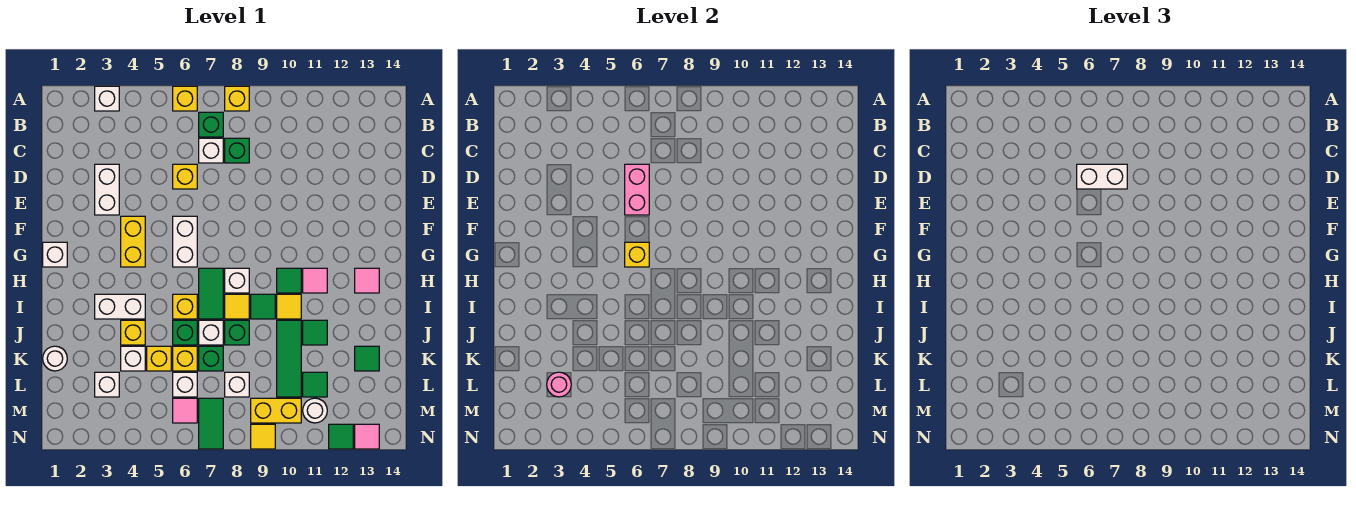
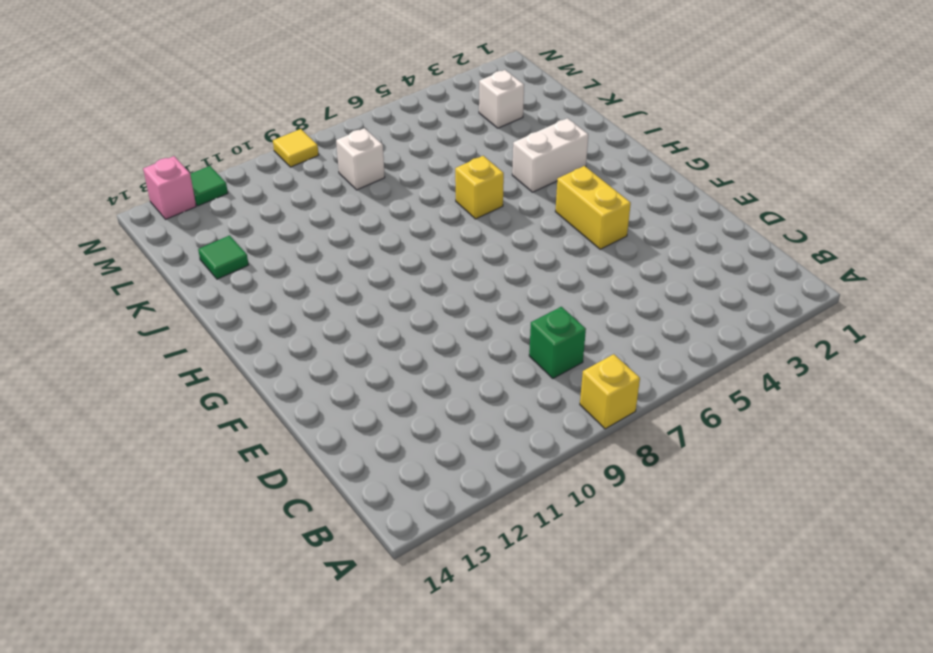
pink brick N13 level 1 -> pink tile N13 level 1
none -> white brick A3 level 1
none -> yellow brick A6 level 1
none -> green brick B7 level 1
none -> white brick C7 level 1

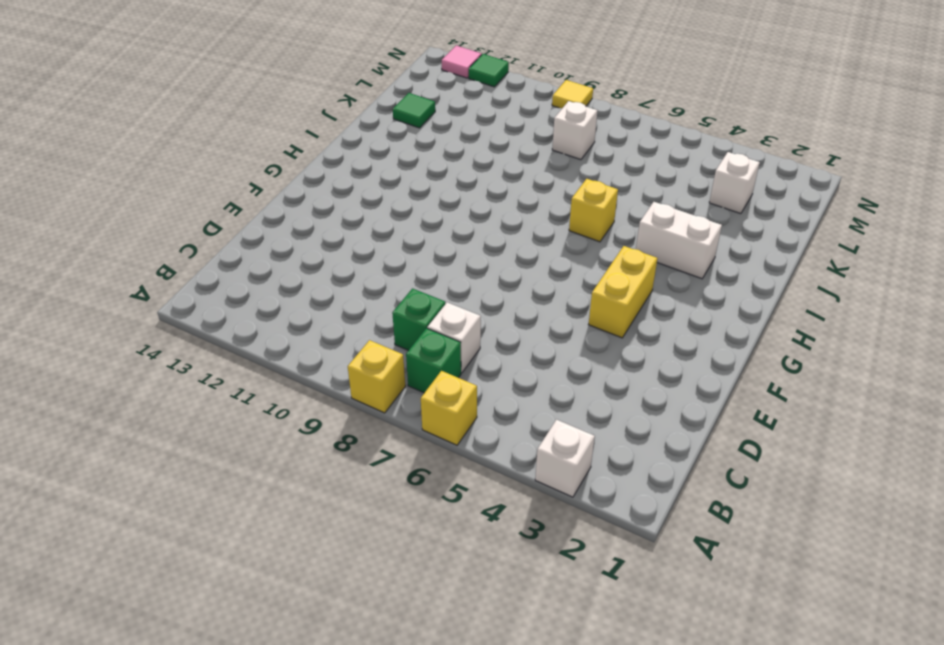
none -> white brick D3:E3 level 1
none -> yellow brick D6 level 1
none -> white brick F6:G6 level 1
none -> white brick G1 level 1

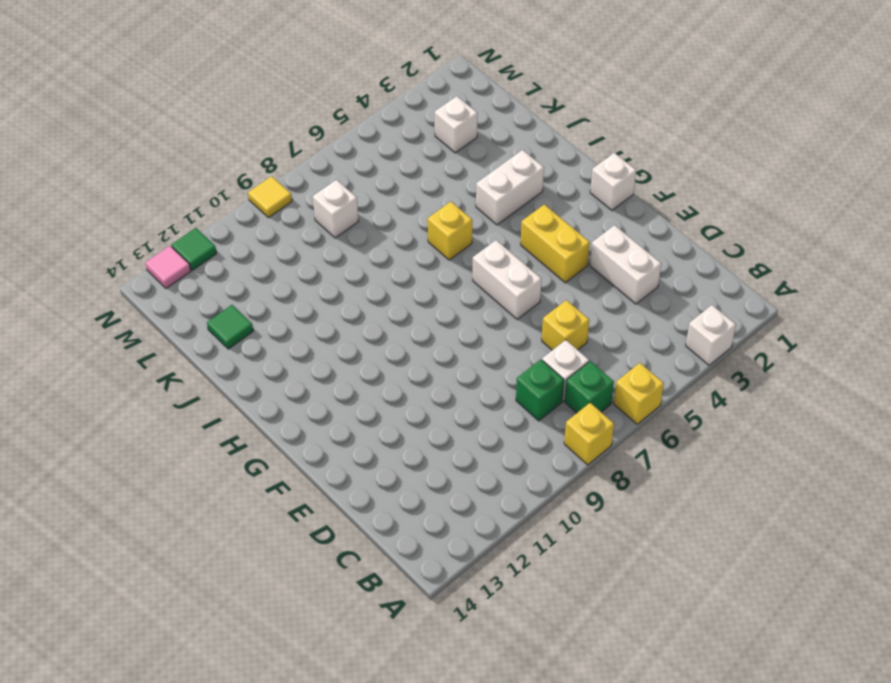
none -> green tile H7:I7 level 1
none -> white brick H8 level 1
none -> green tile H10 level 1
none -> pink tile H11 level 1

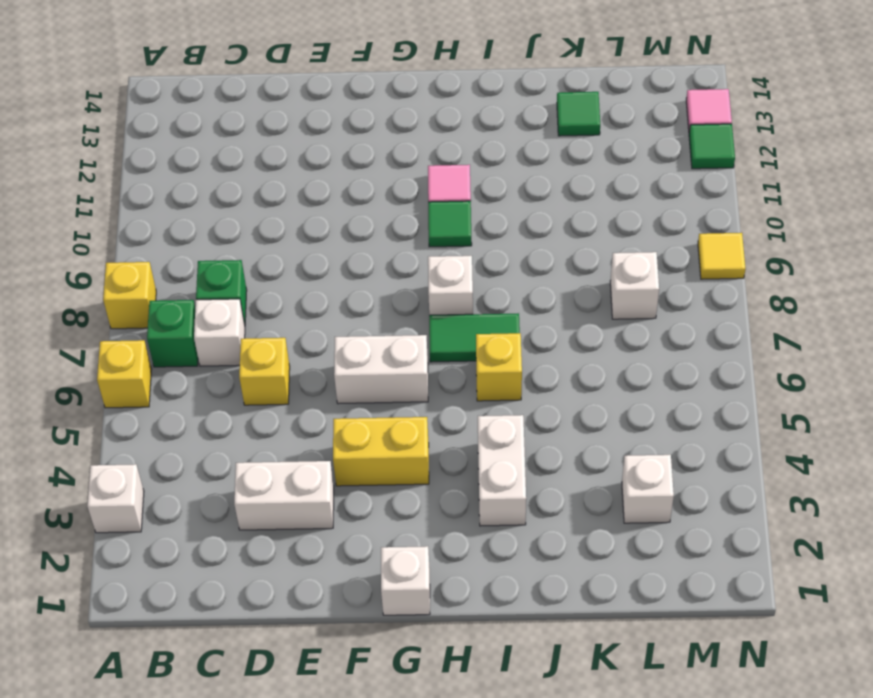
none -> pink tile H13 level 1
none -> yellow tile I8 level 1
none -> green tile I9 level 1
none -> yellow tile I10 level 1

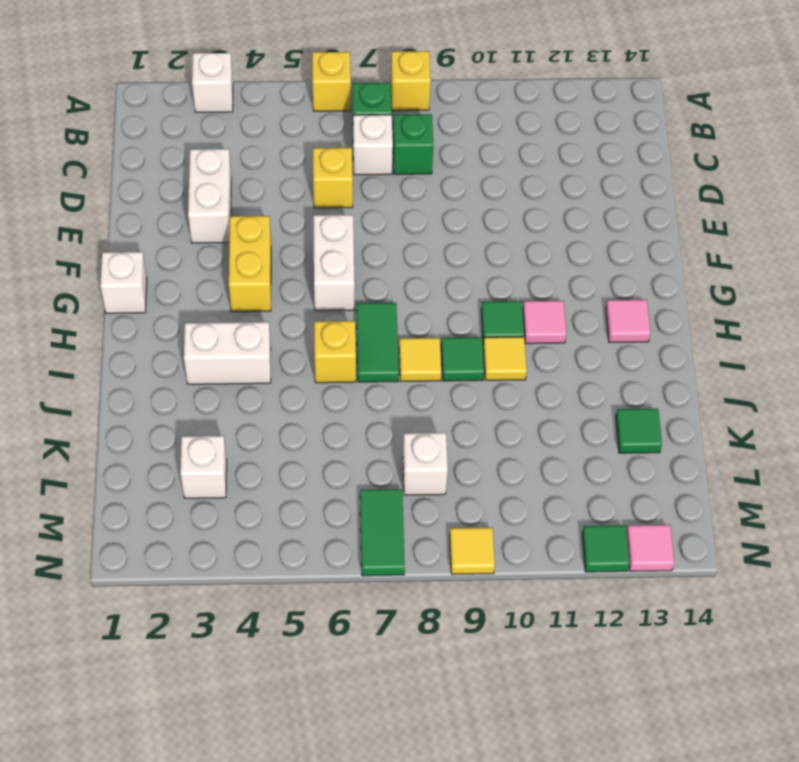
none -> white brick H8 level 1
none -> yellow brick J4 level 1
none -> green brick J6 level 1
none -> white brick J7 level 1

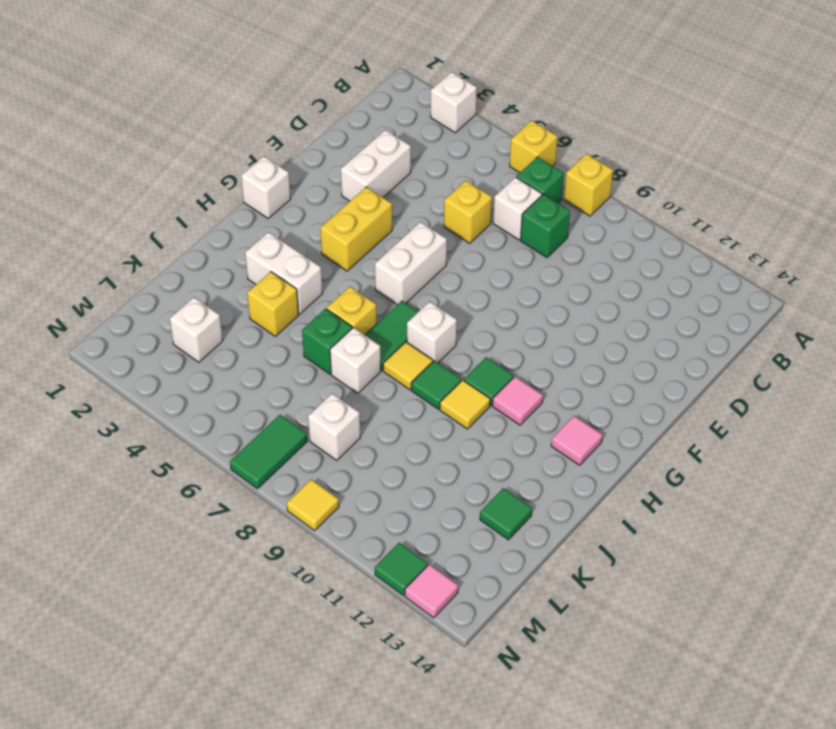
none -> green brick J8 level 1
none -> green tile J10:L10 level 1
none -> green tile J11 level 1
none -> white round brick K1 level 1

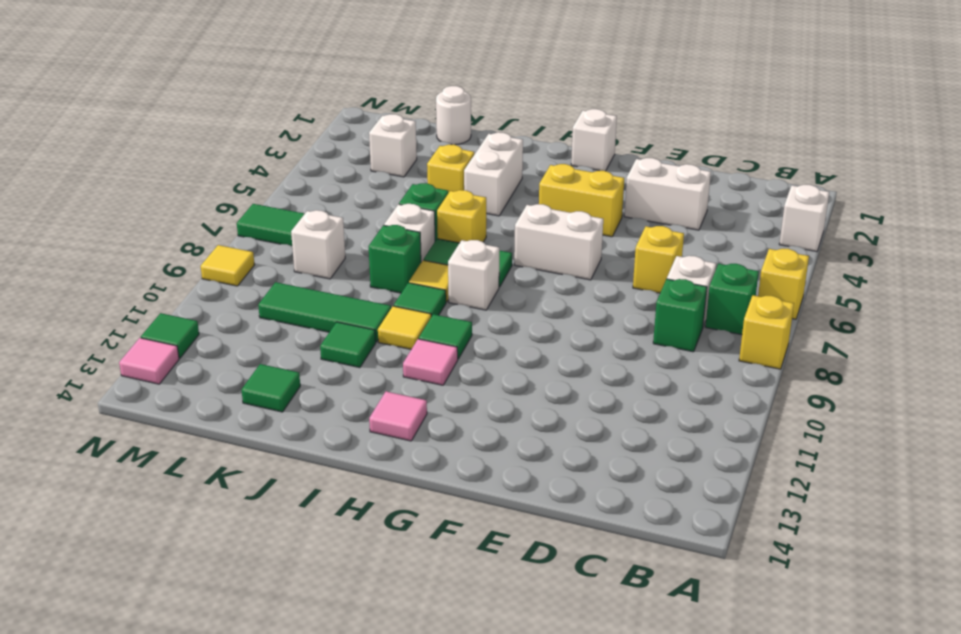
none -> white brick K4 level 1
none -> yellow brick K5 level 1
none -> yellow brick K6 level 1
none -> green brick K7 level 1

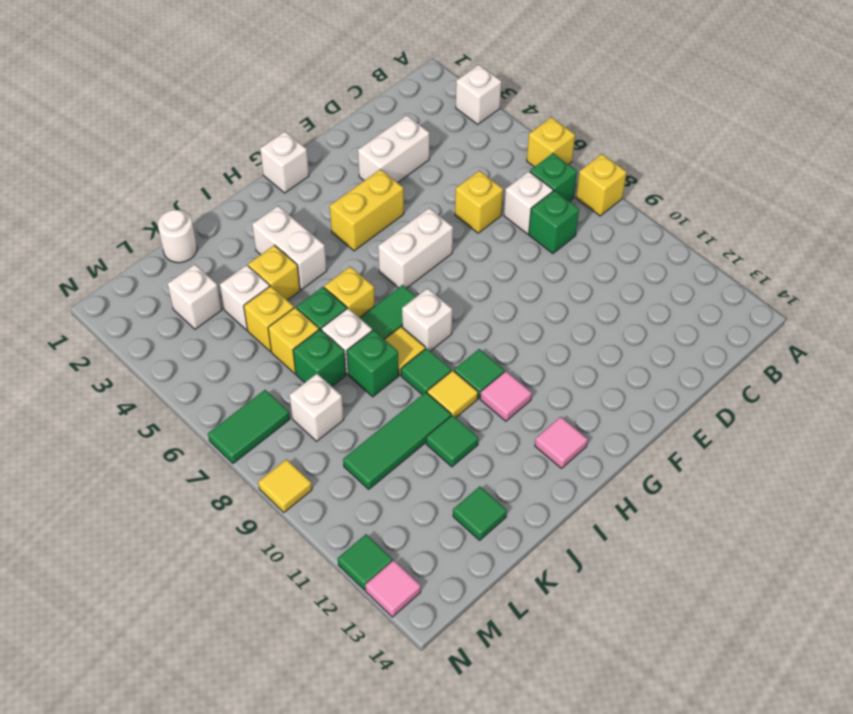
none -> white brick L6 level 1
none -> green tile L11 level 1
none -> pink tile M6 level 1
none -> yellow brick M9:M10 level 1

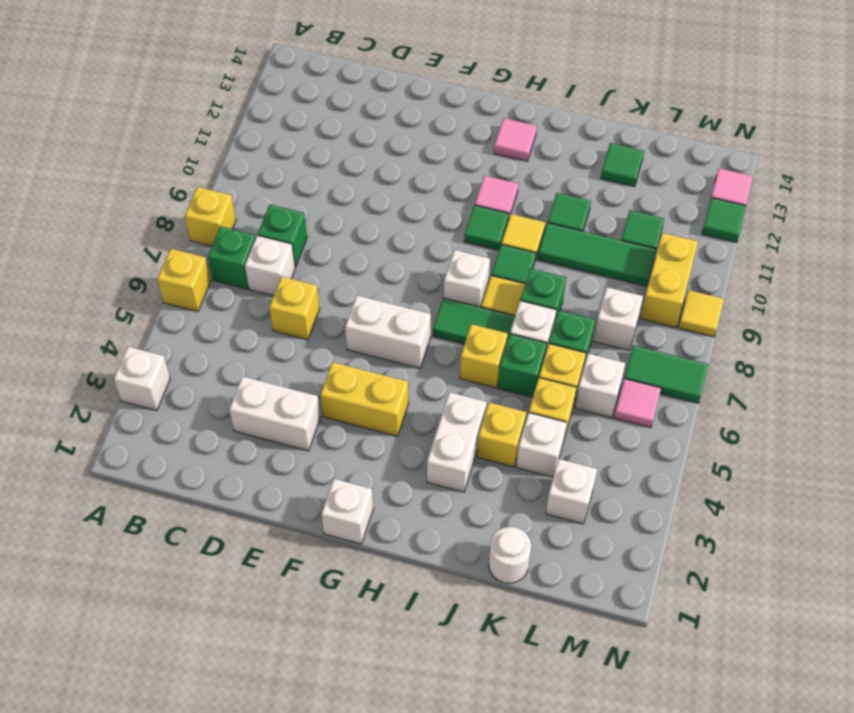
none -> white round brick M11 level 1
none -> pink brick D6:E6 level 2
none -> yellow brick G6 level 2
none -> pink round brick L3 level 2

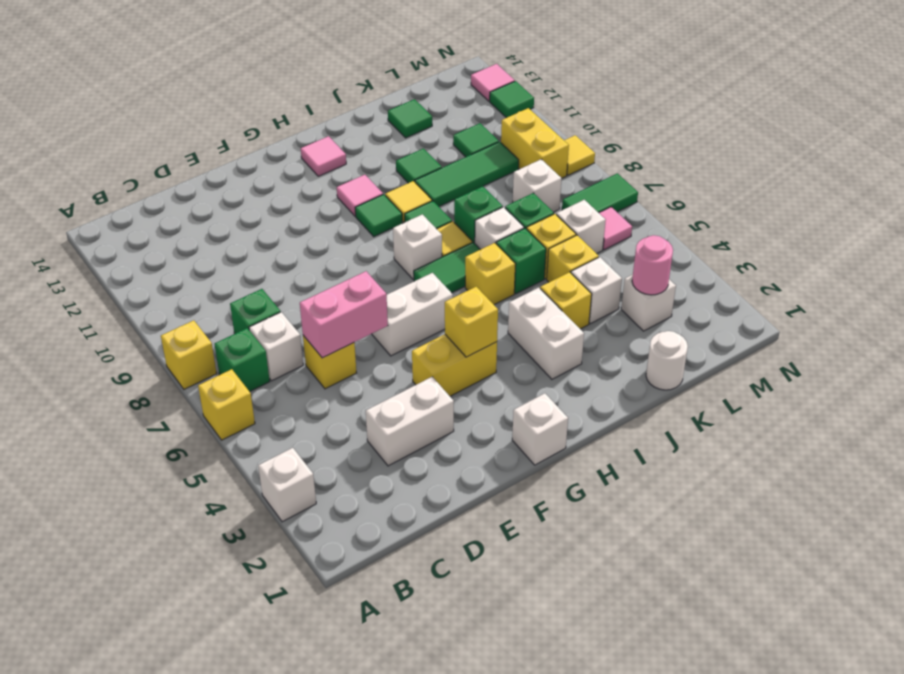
yellow brick G4 level 2 -> yellow brick G6 level 2
none -> white round brick M11 level 1
none -> white brick D6:D7 level 3

